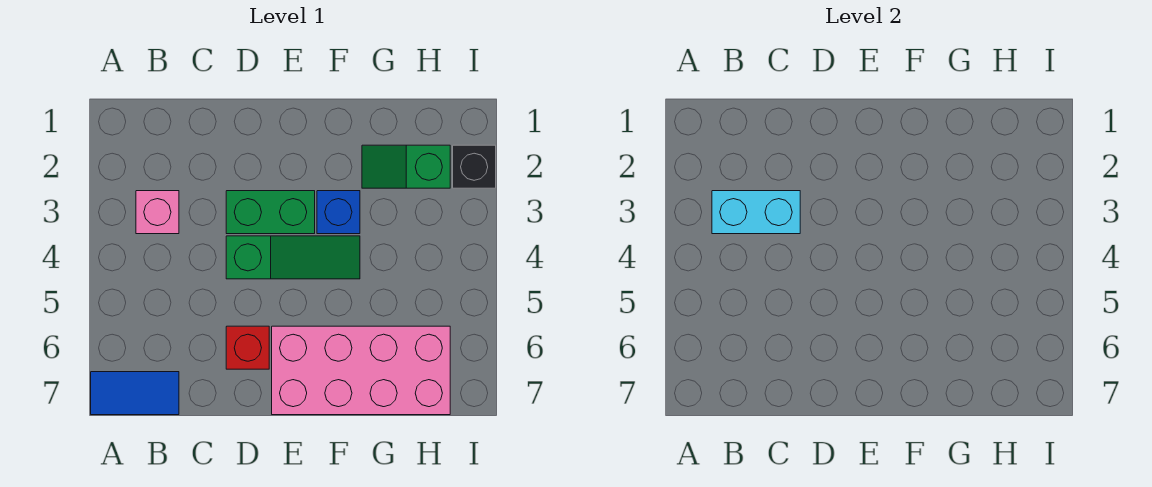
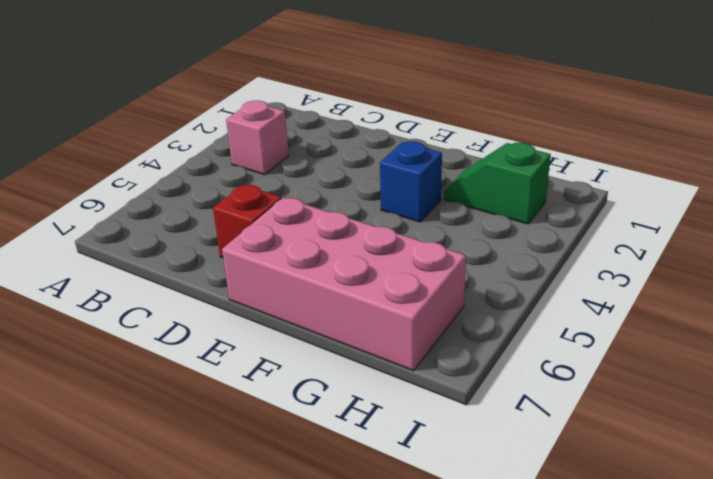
none -> blue tile A7:B7 level 1
none -> green brick D3:E3 level 1

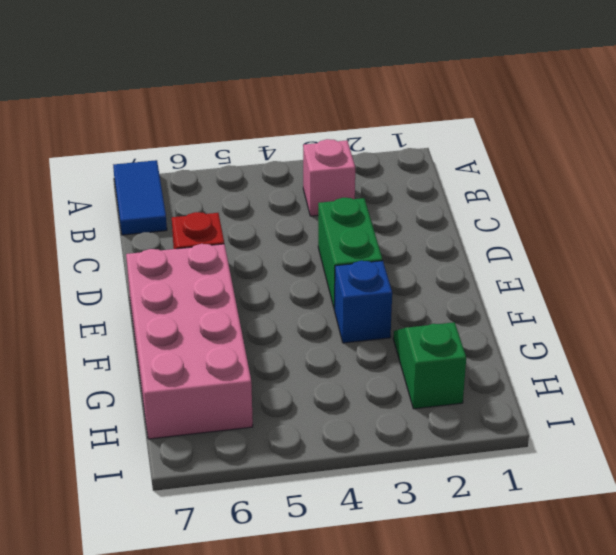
none -> green slope D4:F4 level 1 top D
none -> black brick I2 level 1

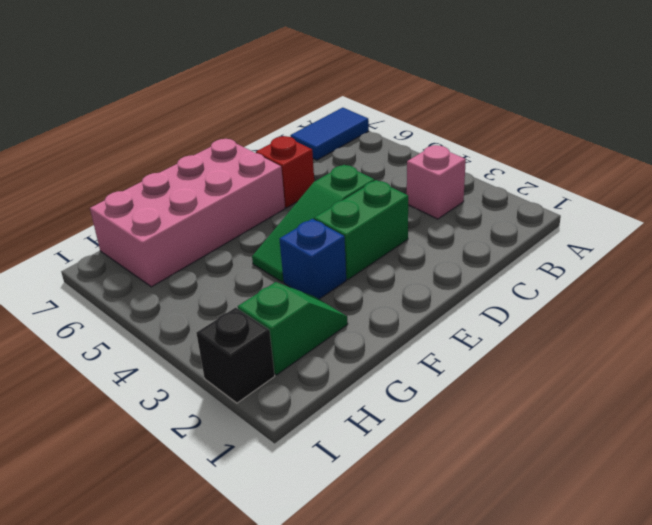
none -> cyan brick B3:C3 level 2

